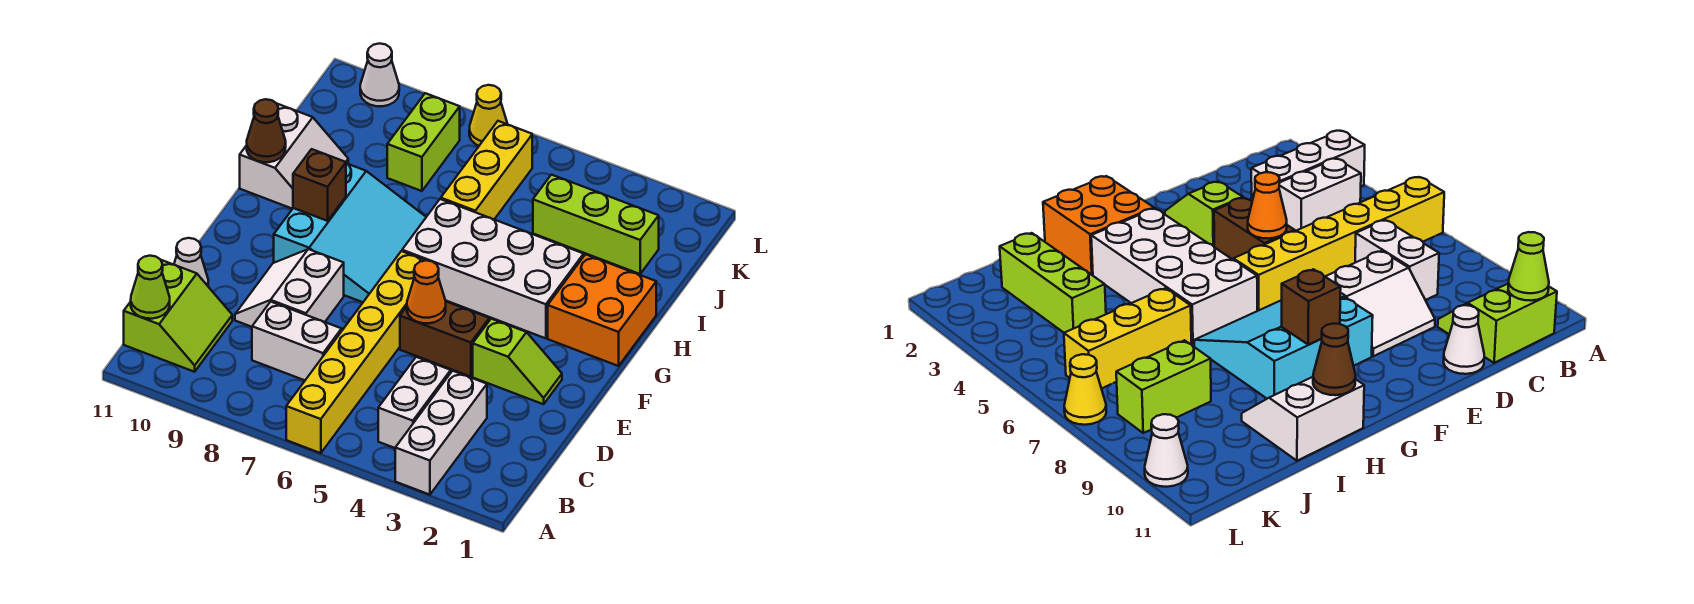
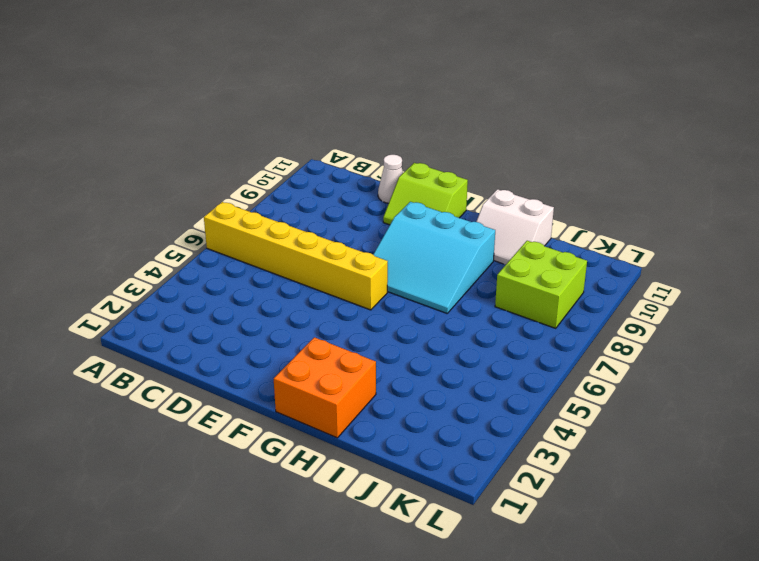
lime slope E10:F11 level 1 top 11 -> lime slope B10:C11 level 1 top 11
lime brick J8:K9 level 1 -> lime brick J8:K8 level 1
none -> white brick A3:C3 level 1
none -> white brick B4:C4 level 1
none -> white brick C7:C8 level 1

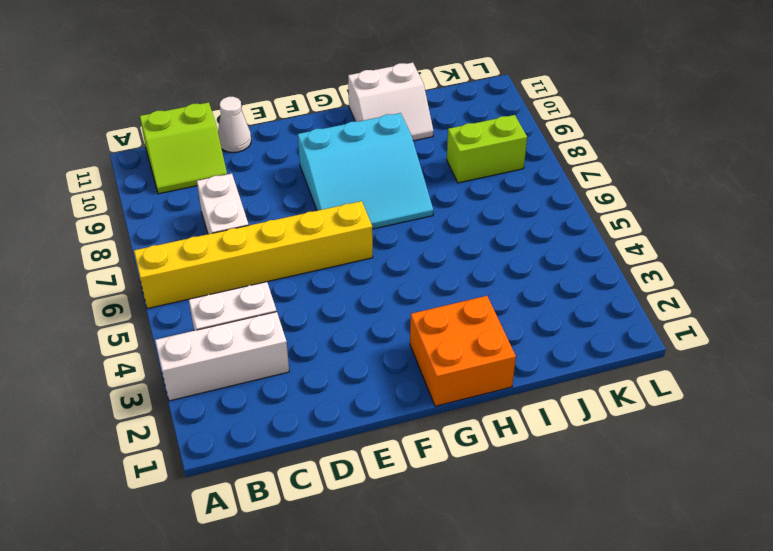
none -> white slope D8:E9 level 1 top 8
none -> lime slope E2:E3 level 1 top 3
none -> brown brick E4:E5 level 1

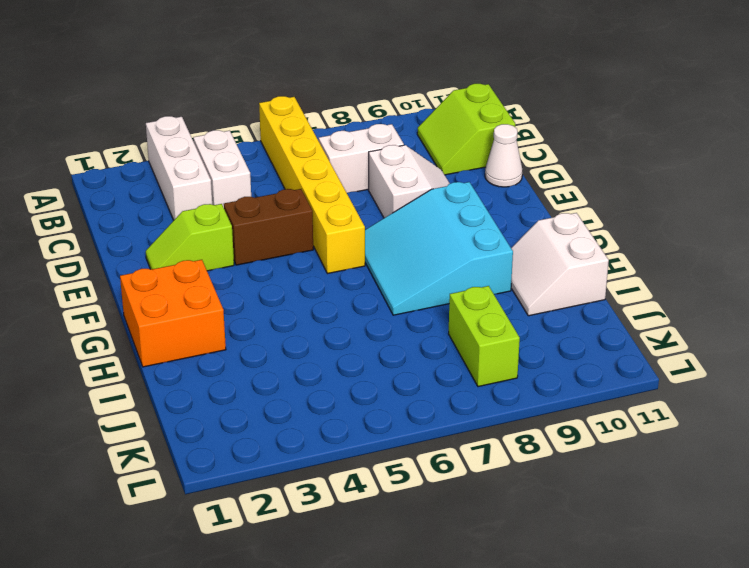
none -> white brick G3:H6 level 1
none -> yellow brick I6:K6 level 1
none -> lime brick J2:J4 level 1

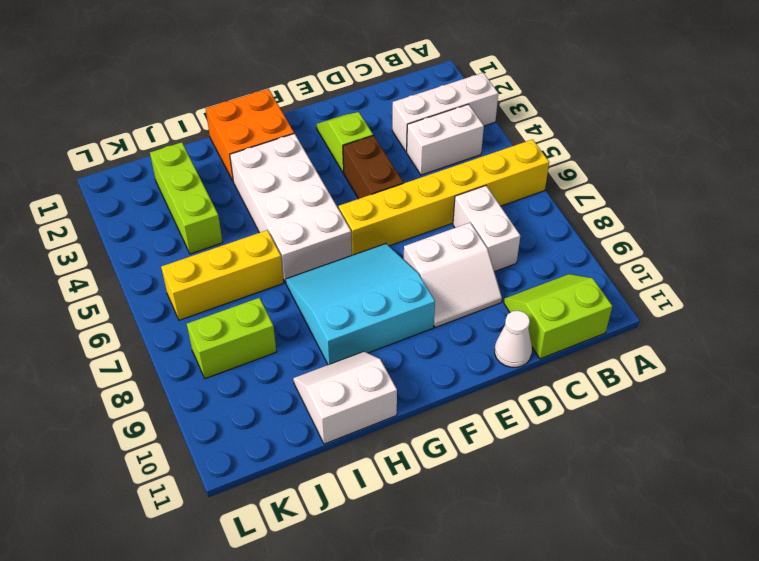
none -> yellow cone L7 level 1
none -> white cone L10 level 1
none -> lime cone B11 level 2

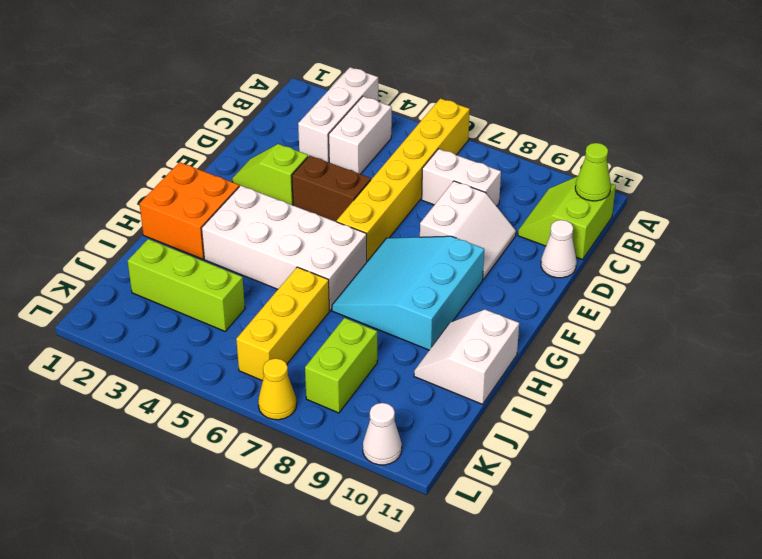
none -> orange cone E5 level 2
none -> brown brick G9 level 2
none -> brown cone H11 level 2

